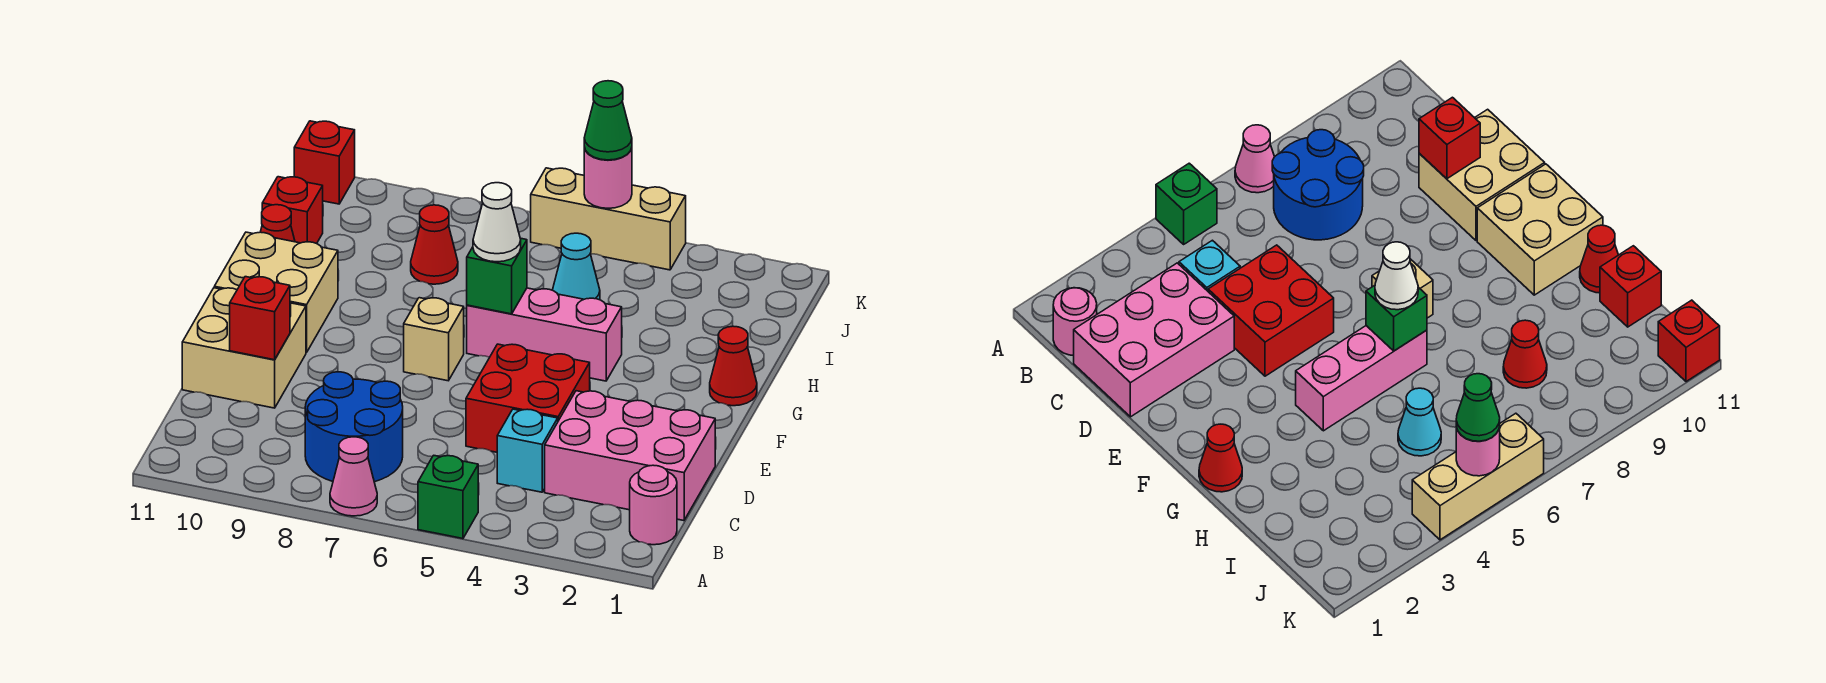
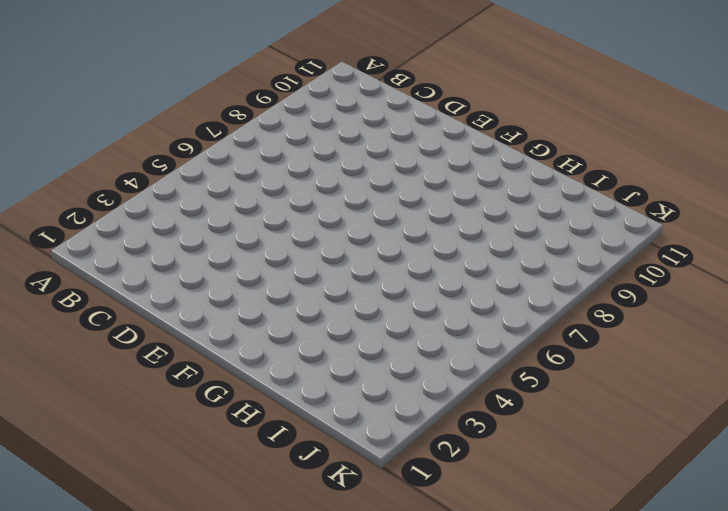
none -> green brick A5 level 1
none -> pink cone A7 level 1
none -> pink round brick B1 level 1

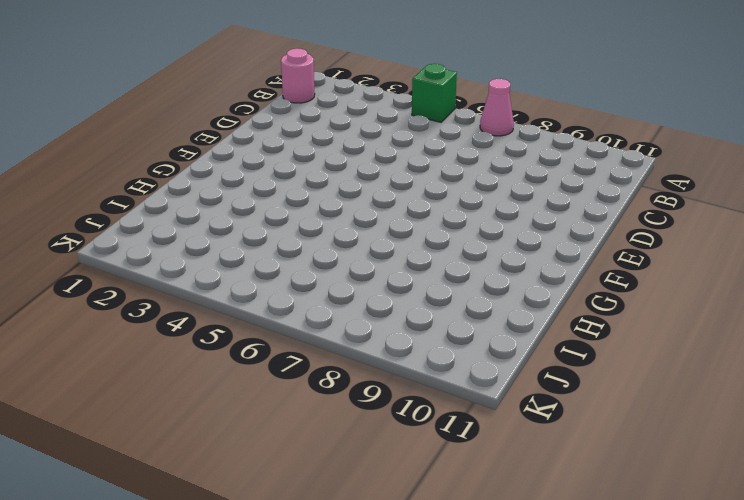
none -> blue round brick B7:C8 level 1
none -> pink brick C1:D3 level 1
none -> cyan brick C4 level 1

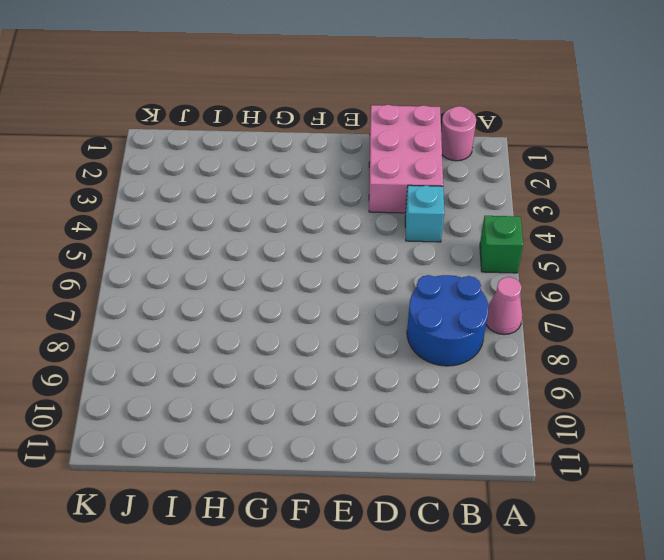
none -> red brick D4:E5 level 1
none -> tan brick D10:E11 level 1
none -> tan brick F7 level 1

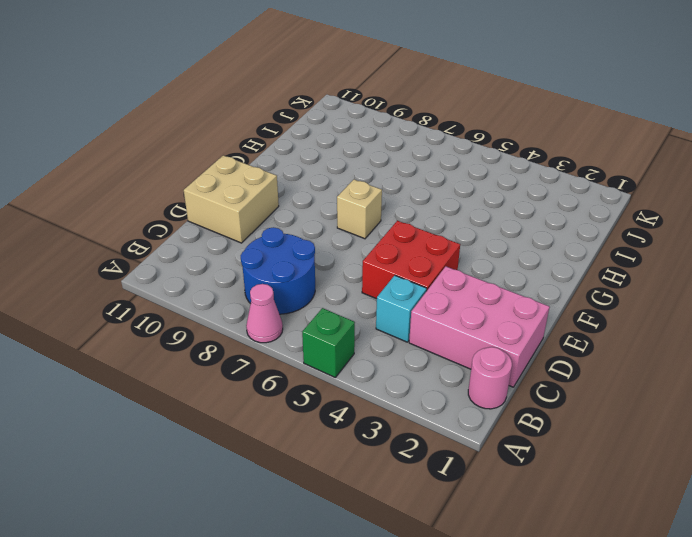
none -> tan brick F10:G11 level 1
none -> red cone G1 level 1
none -> pink brick G4:G6 level 1

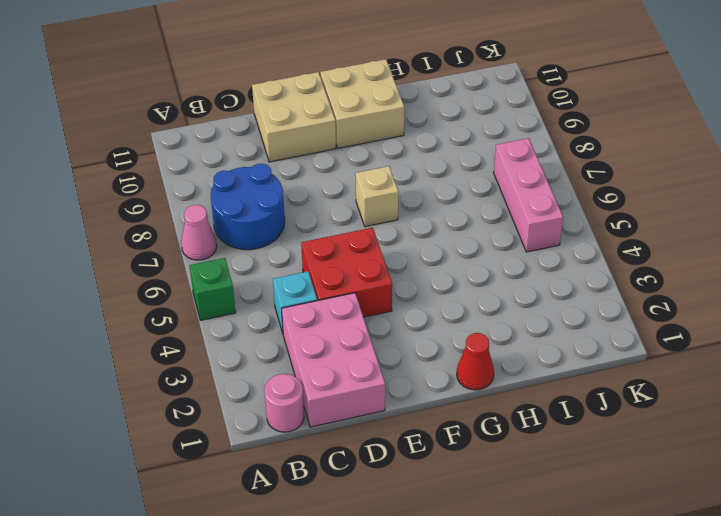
pink brick J5:J7 level 1 -> pink brick G4:G6 level 1
none -> red cone H11 level 1
none -> cyan cone I5 level 1
none -> red cone I8 level 1

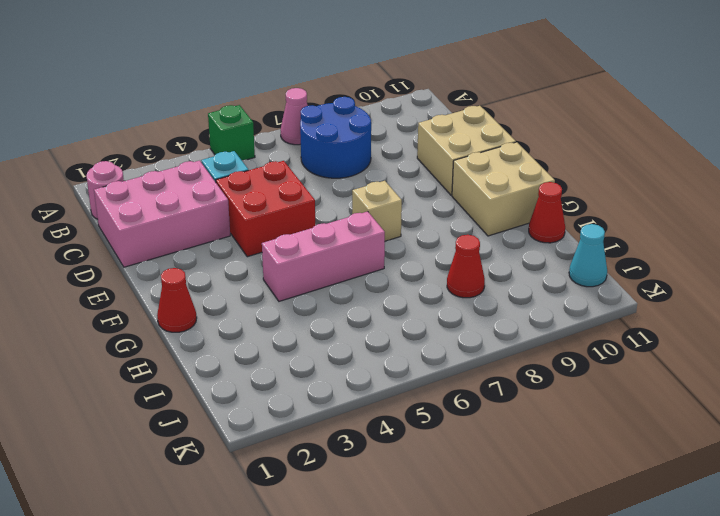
cyan cone J11 level 1 -> cyan cone I5 level 1
none -> red brick I11 level 1
none -> tan brick K4:K6 level 1
none -> red brick K11 level 1

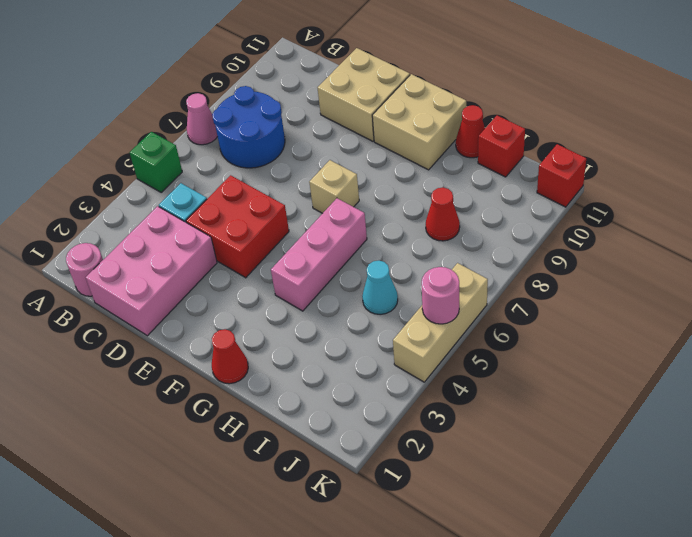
none -> red brick D10 level 2
none -> green brick G6 level 2
none -> white cone G6 level 3

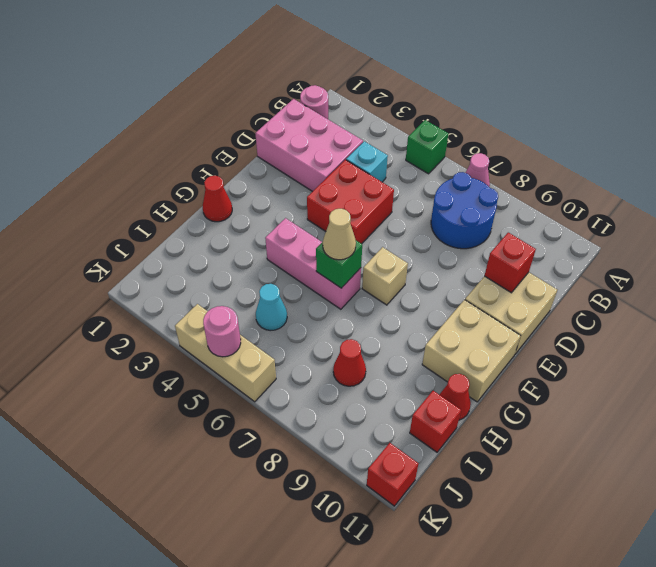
tan cone G6 level 3 -> white cone G6 level 3
none -> green cone K5 level 3

